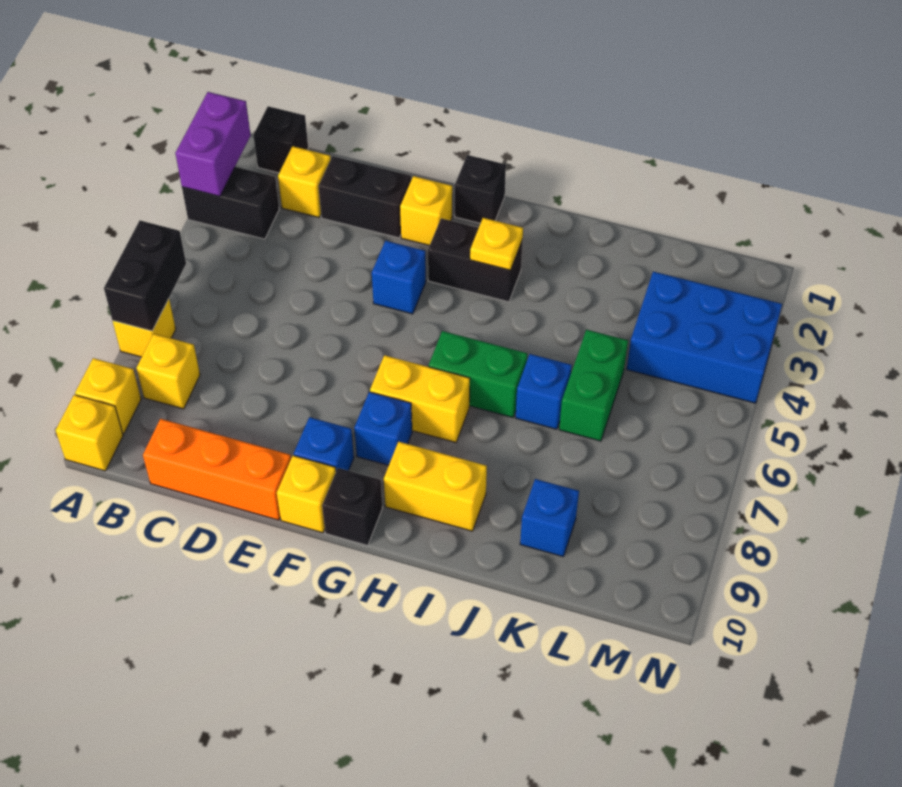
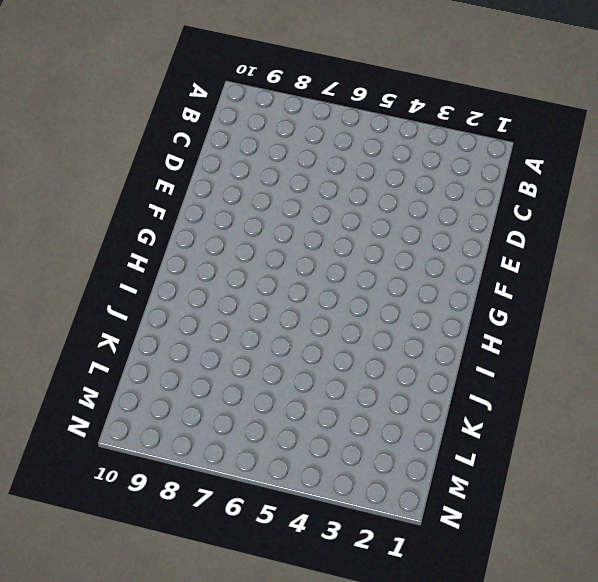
none -> black brick A3:B3 level 1
none -> yellow brick A7 level 1
none -> yellow brick A9 level 1

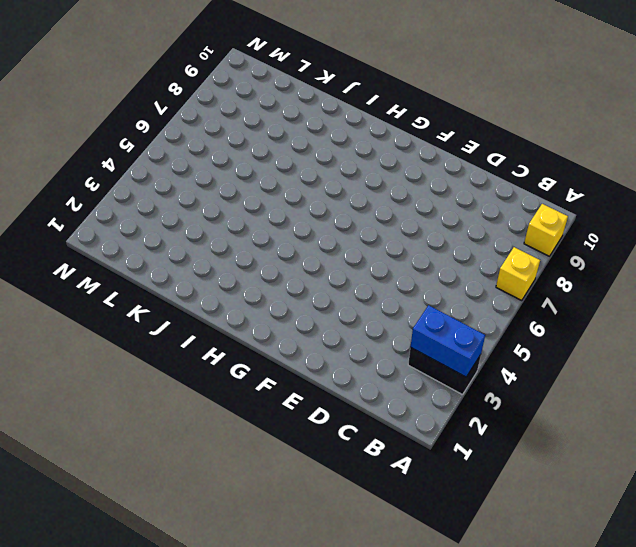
blue brick A3:B3 level 2 -> purple brick A2:A3 level 2
none -> yellow brick A10 level 1
none -> black brick B1 level 1
none -> yellow brick B8 level 1

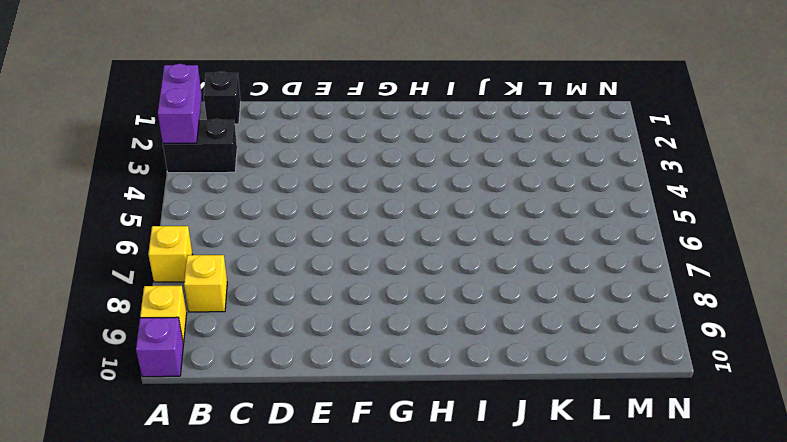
purple brick A10 level 1 -> yellow brick A10 level 1
none -> yellow brick C2 level 1
none -> orange brick C10:E10 level 1
none -> black brick D2:E2 level 1

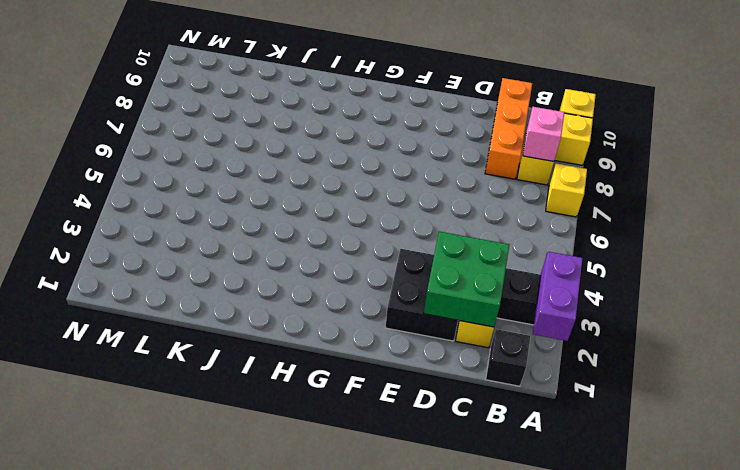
pink brick B8 level 2 -> none
green brick C2:D3 level 2 -> none
orange brick C8:C10 level 1 -> orange brick C10:E10 level 1
black brick D2:E3 level 1 -> black brick D2:E2 level 1
none -> yellow brick F2 level 1
none -> blue brick F4 level 1
none -> blue brick F9 level 1

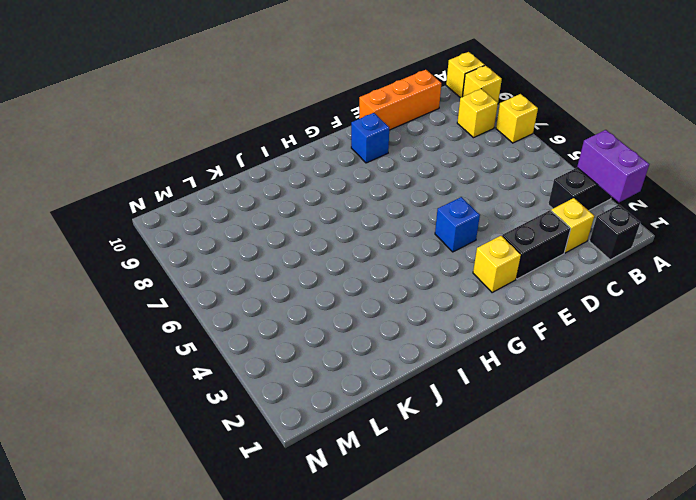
none -> yellow brick F10 level 1
none -> black brick G1 level 1
none -> black brick G3:H3 level 1

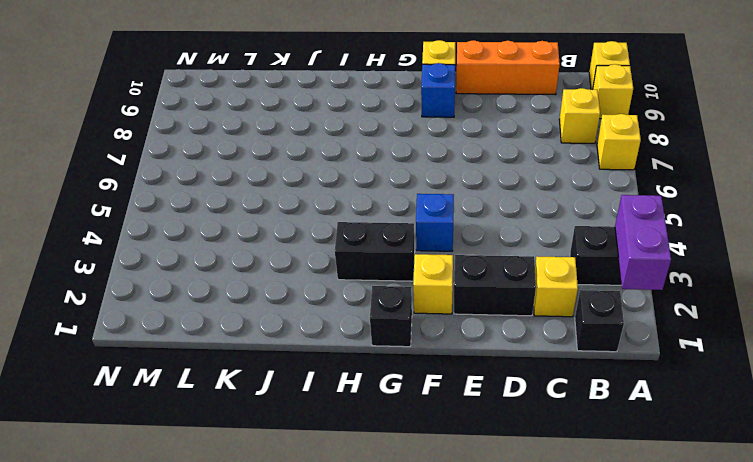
none -> yellow brick G7:H7 level 1
none -> blue brick G8 level 1
none -> black brick G10 level 1

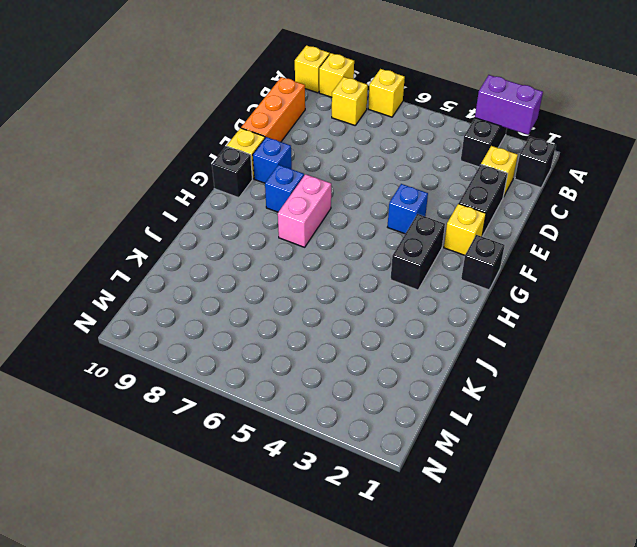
pink brick G7:H7 level 1 -> yellow brick G7:H7 level 1
none -> green brick H6:I6 level 1
none -> yellow brick H9:I9 level 1
none -> blue brick J6 level 1

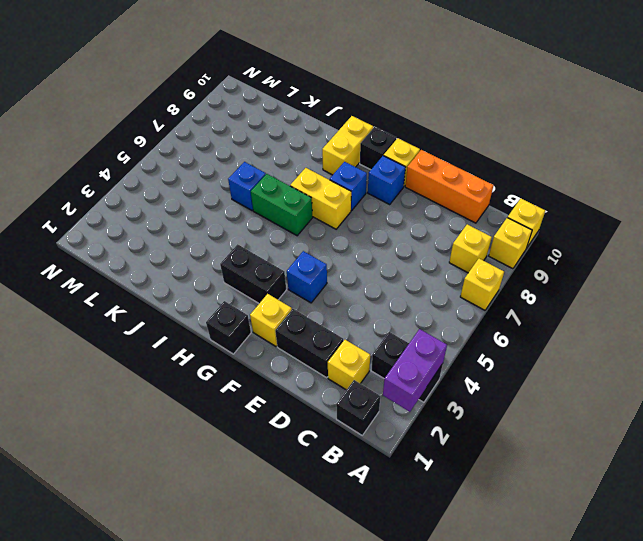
yellow brick H9:H10 level 1 -> yellow brick H9:I9 level 1
none -> green brick K5:K6 level 1
none -> blue brick K9 level 1
none -> blue brick L3:N4 level 1

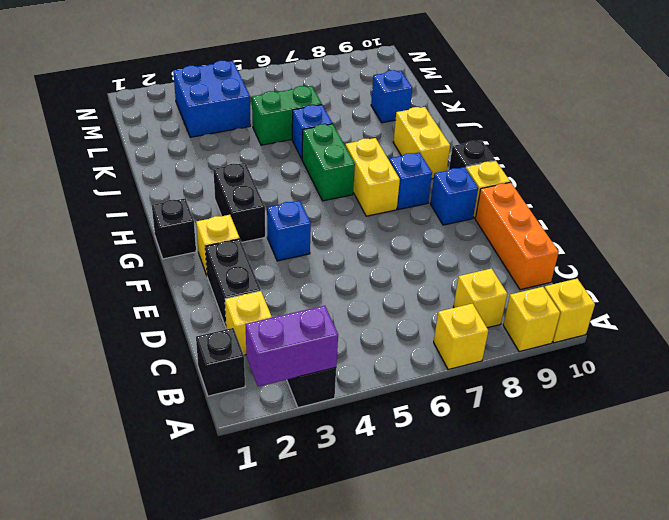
blue brick L3:M4 level 1 -> blue brick L3:N4 level 1
none -> black brick A6:A7 level 2
none -> yellow plate H3 level 2

